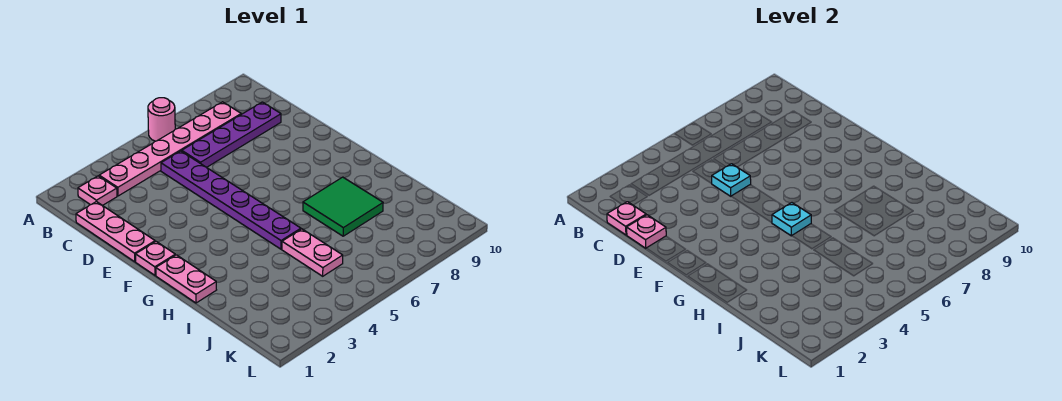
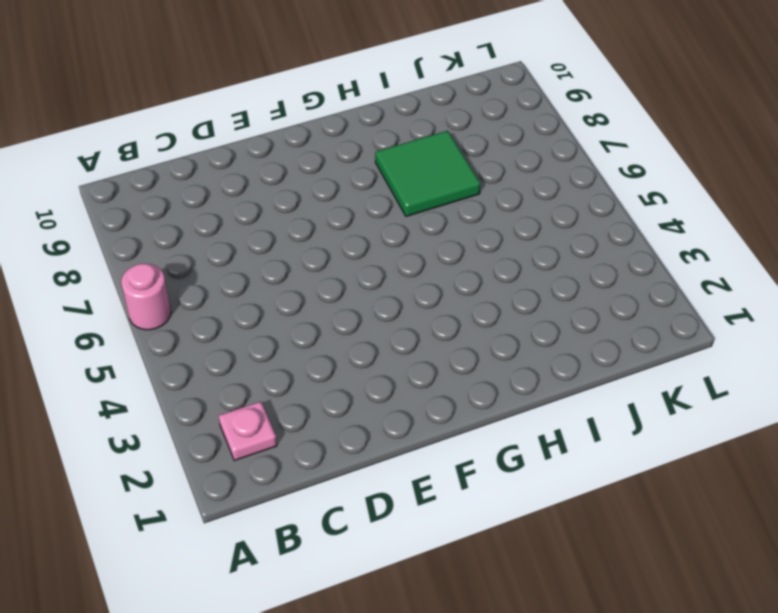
none -> pink plate B3:B8 level 1
none -> pink plate C1:E1 level 1
none -> purple plate C5:H5 level 1

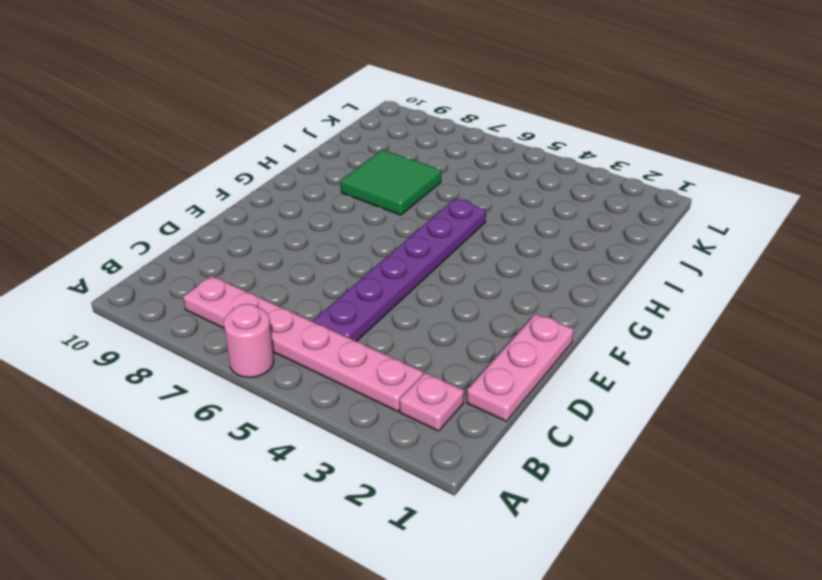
none -> purple plate C6:C9 level 1
none -> pink plate F1 level 1
none -> pink plate G1:H1 level 1

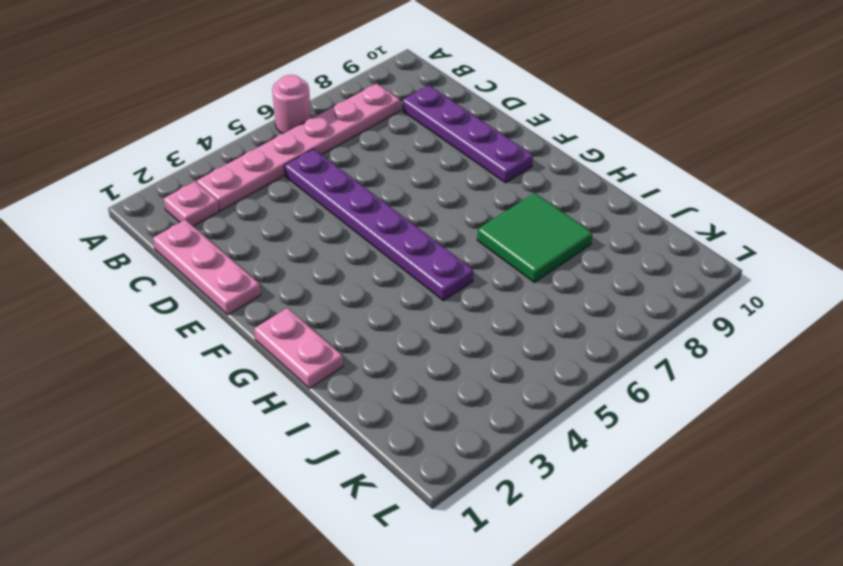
purple plate C9:F9 level 1 -> purple plate C6:C9 level 1
none -> pink plate F1 level 1
none -> pink plate I5:J5 level 1
none -> pink plate C1 level 2

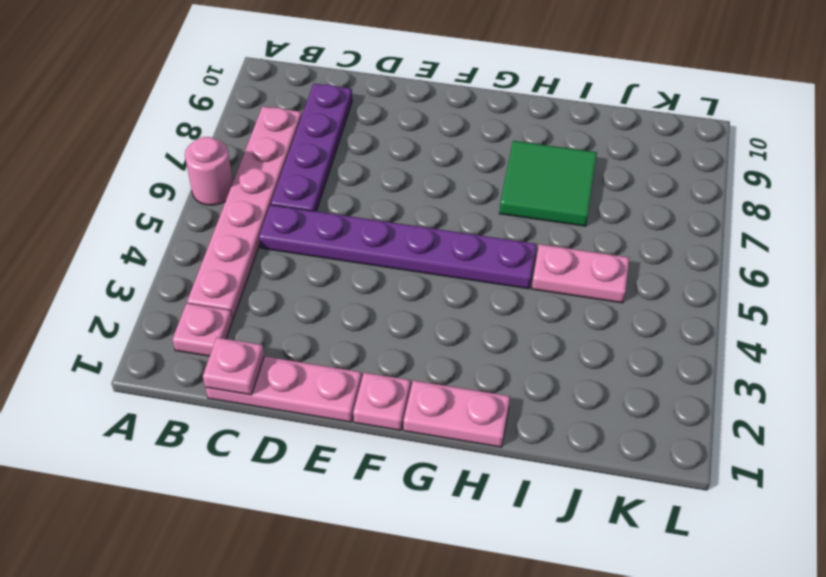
none -> pink plate D1 level 2
none -> cyan plate D5 level 2
none -> cyan plate G5 level 2

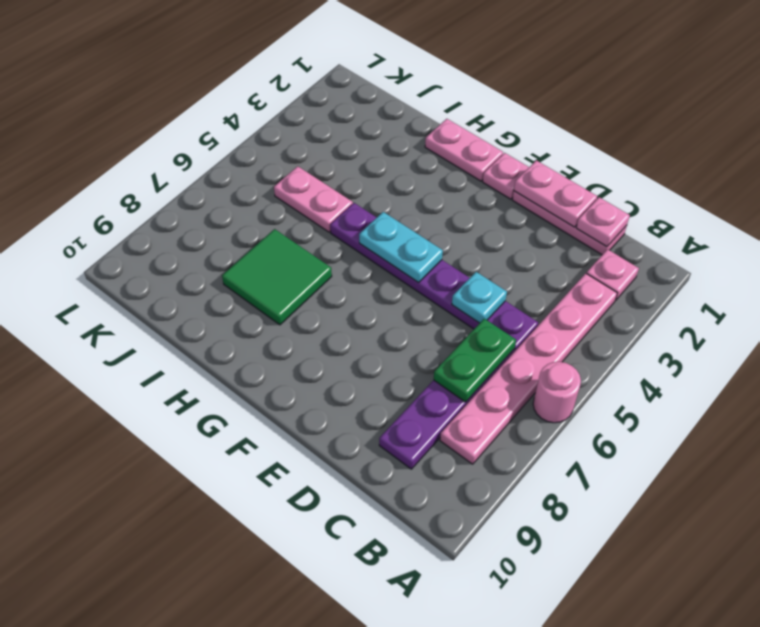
green plate C6:C7 level 2 -> none
pink plate D1:E1 level 2 -> pink plate D1 level 2
cyan plate F5:G5 level 2 -> cyan plate G5 level 2

